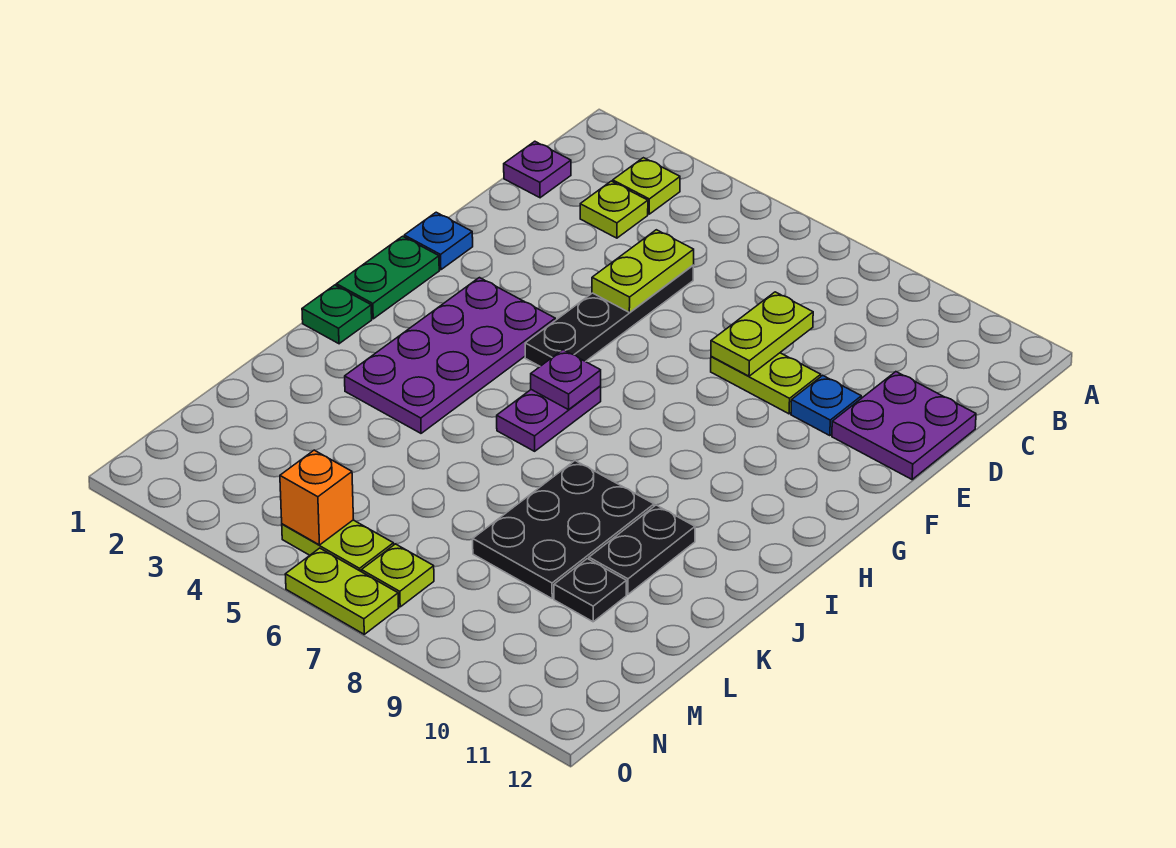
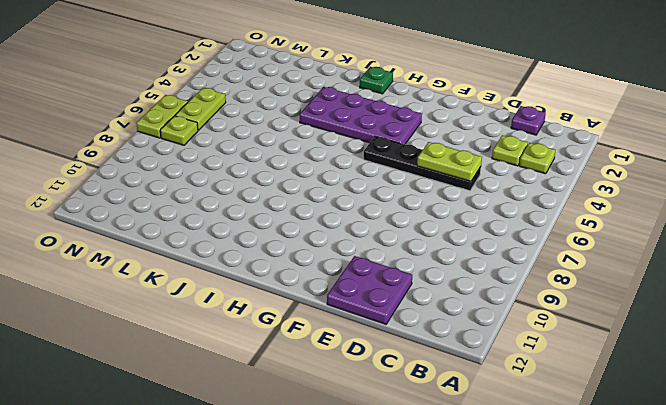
none -> lime plate E8:E9 level 1
none -> blue plate E10 level 1
none -> blue plate F1 level 1

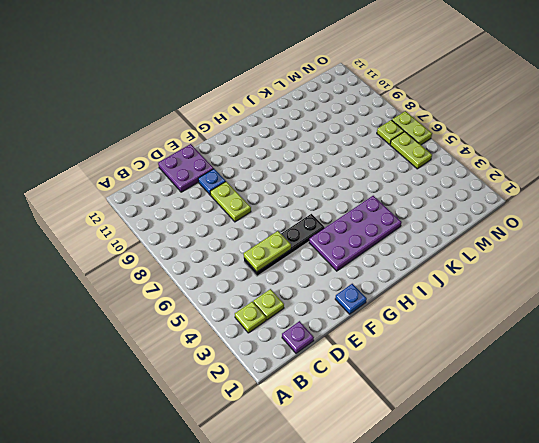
none -> green plate G1:H1 level 1
none -> purple plate H6:I6 level 1
none -> green plate I1 level 1

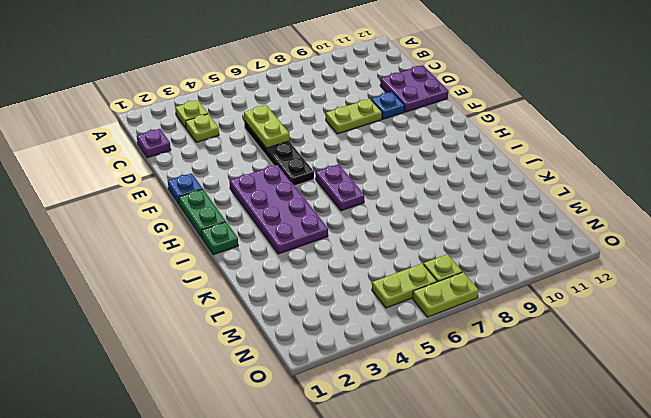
none -> black plate J8:L9 level 1
none -> black plate J10:K10 level 1
none -> black plate L10 level 1

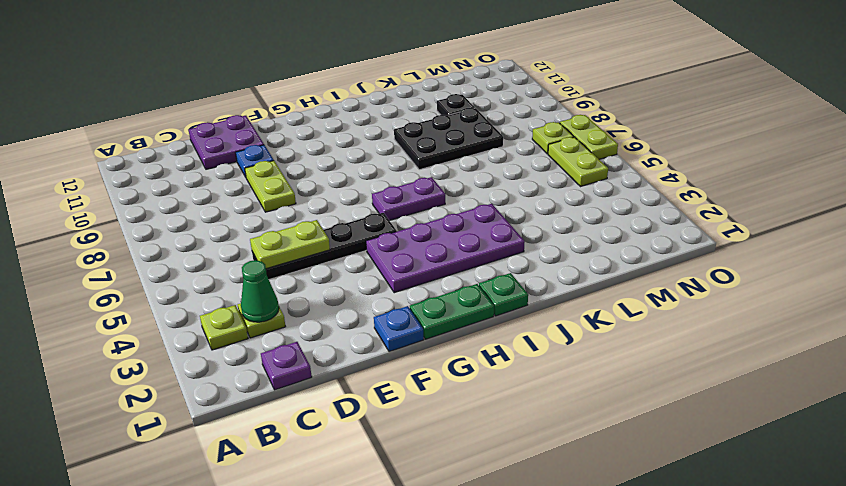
green cone C3 level 2 -> none
none -> black plate J10:K10 level 1
none -> lime plate D8:E8 level 2
none -> purple plate H6 level 2

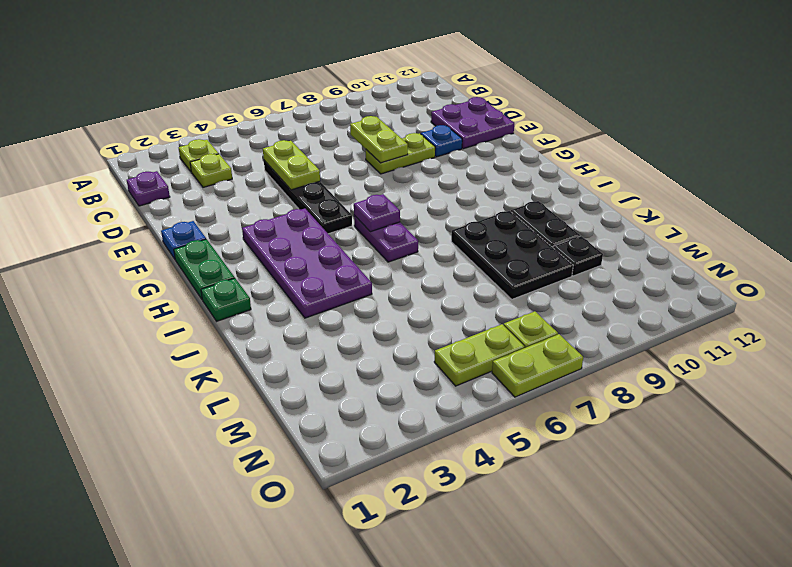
none -> orange brick N5 level 2

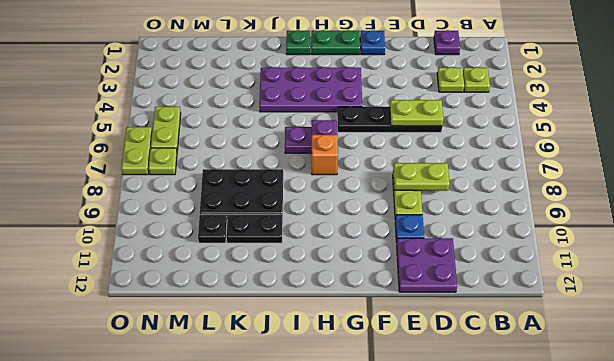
orange brick H7 level 1 -> orange brick N5 level 2

